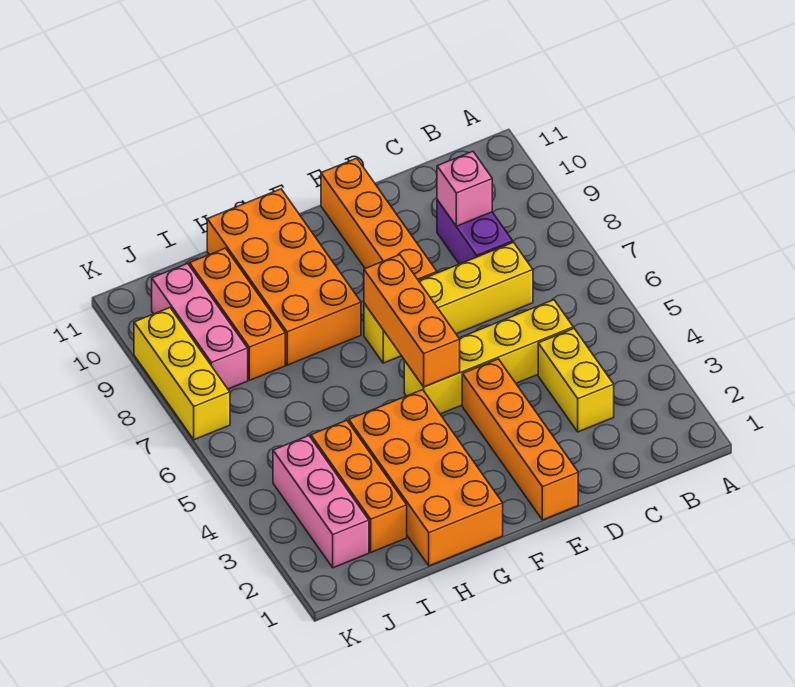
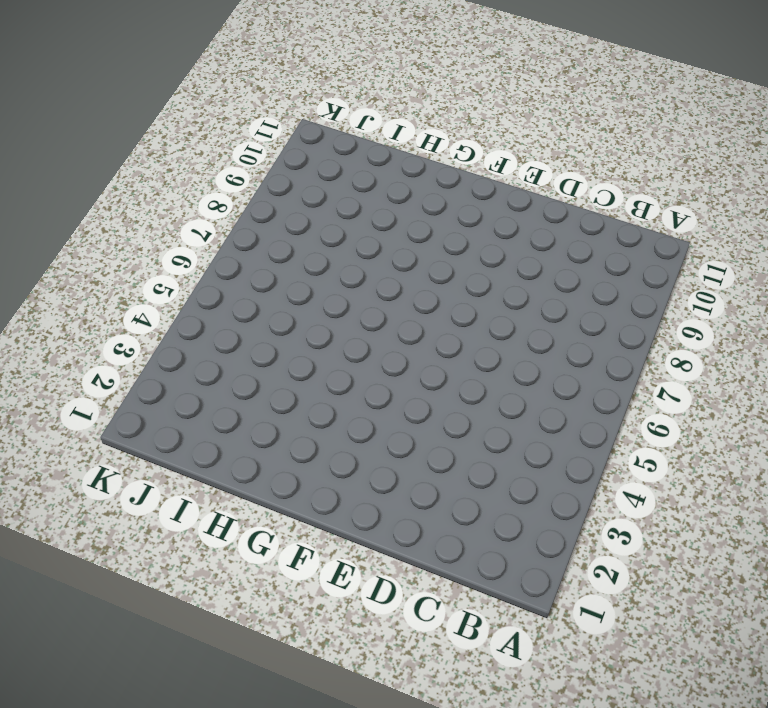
none -> yellow brick C3:C4 level 1
none -> yellow brick C5:F5 level 1
none -> yellow brick C7:F7 level 1

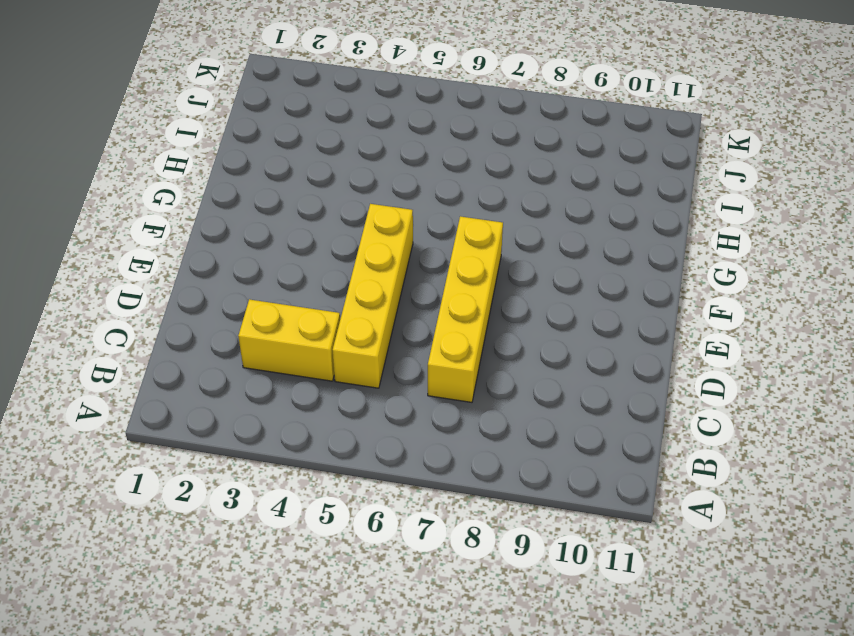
none -> purple brick C8:C9 level 1
none -> orange brick E1:E4 level 1
none -> orange brick E8:E11 level 1

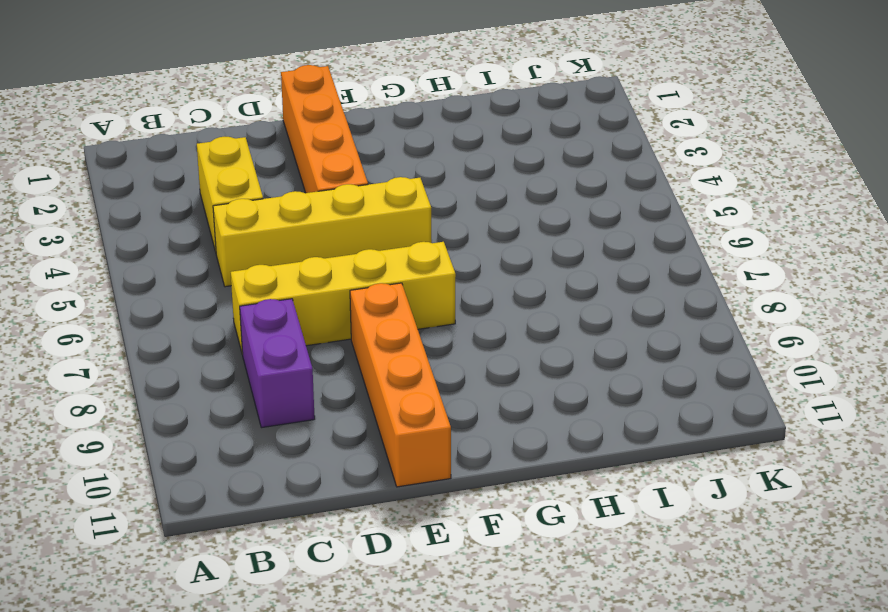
none -> orange brick G1:H4 level 1
none -> orange brick G8:H11 level 1
none -> orange brick I2:I4 level 1

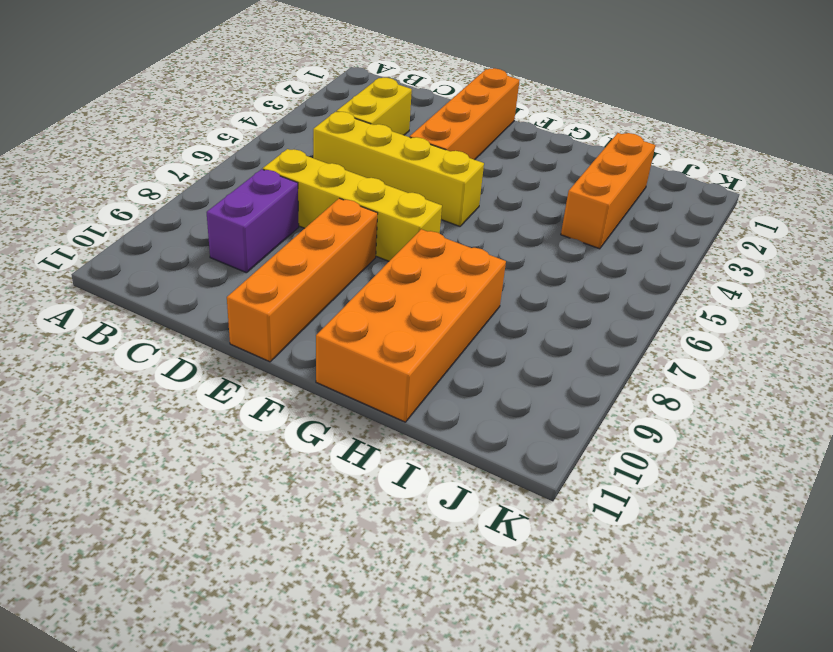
none -> orange brick G1:H4 level 1
none -> orange brick I8:I10 level 1
none -> pink brick J2:J4 level 1

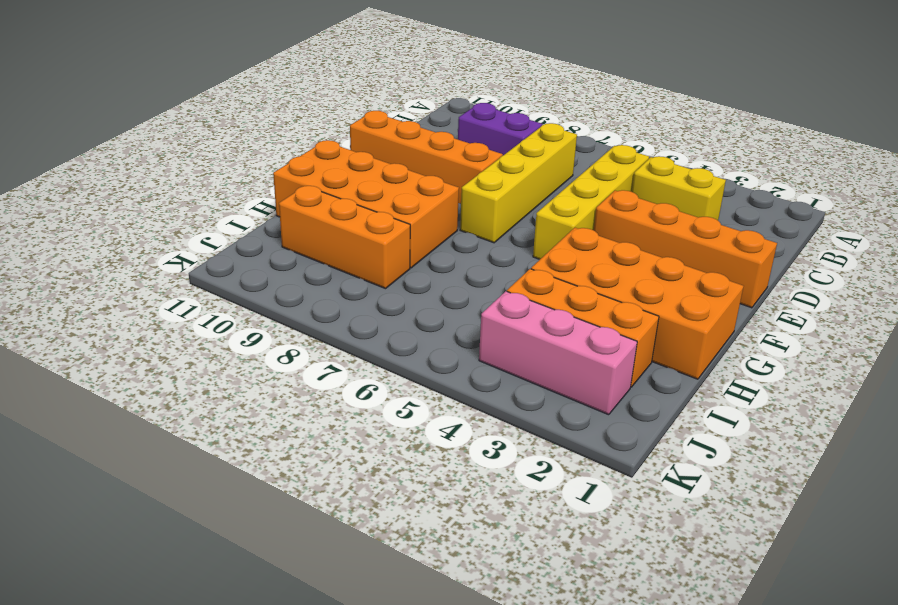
none -> pink brick J8:J10 level 1
none -> yellow brick K7:K9 level 1
none -> pink brick C9 level 2

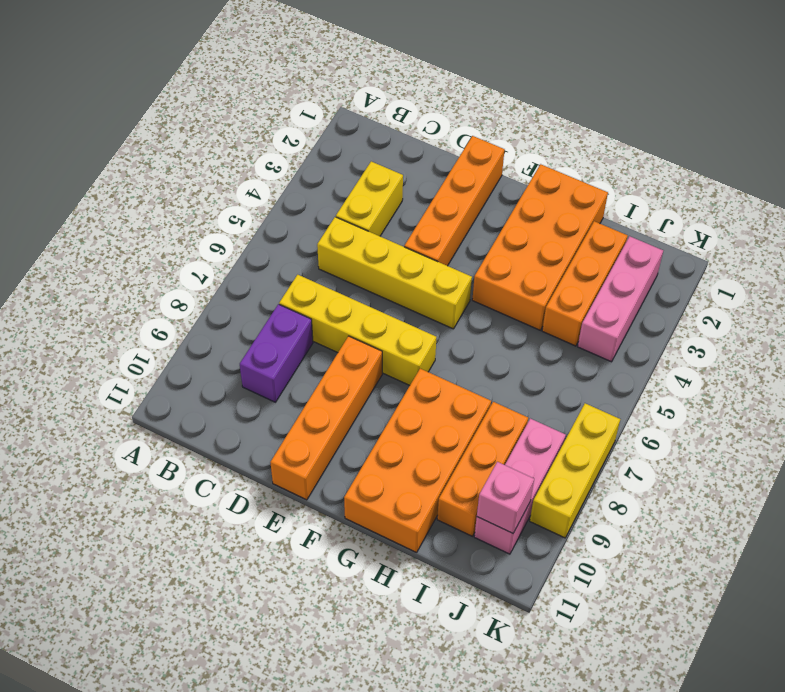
pink brick J10 level 2 -> pink brick C9 level 2
none -> orange brick F5:F7 level 2

